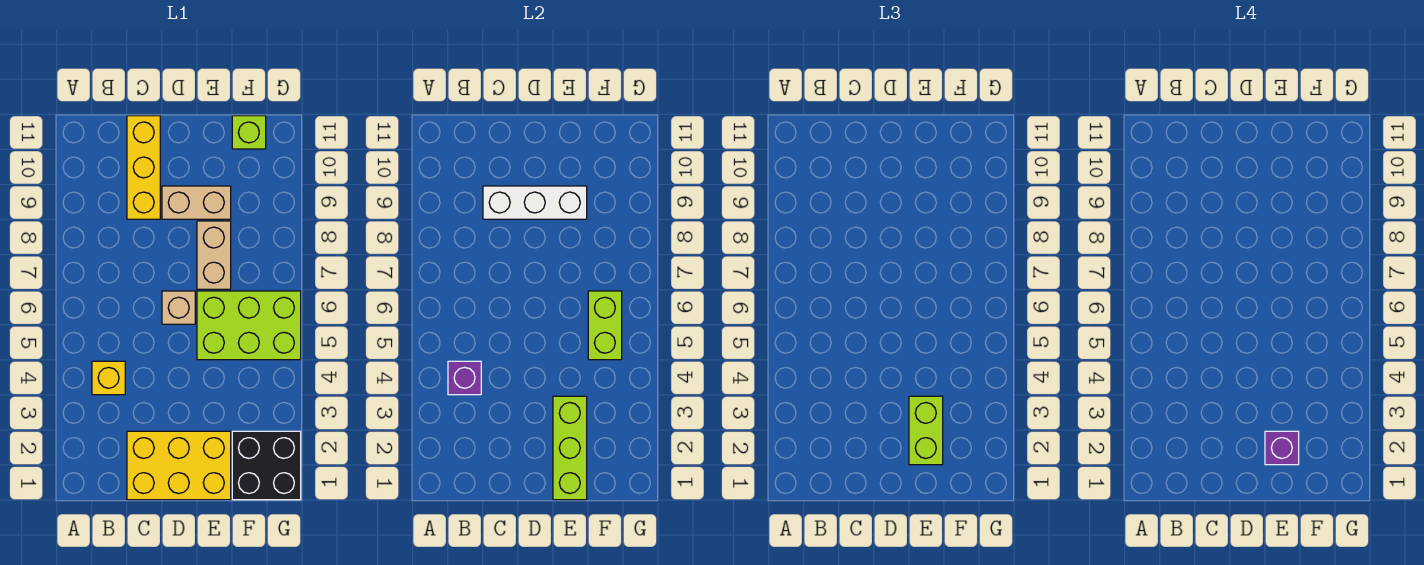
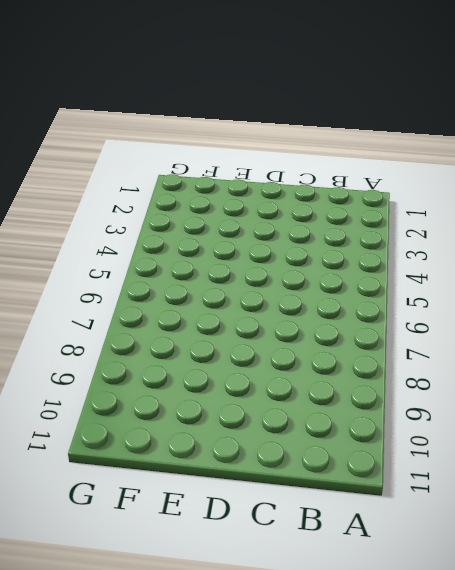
none -> yellow brick B4 level 1
none -> yellow brick C1:E2 level 1
none -> yellow brick C9:C11 level 1

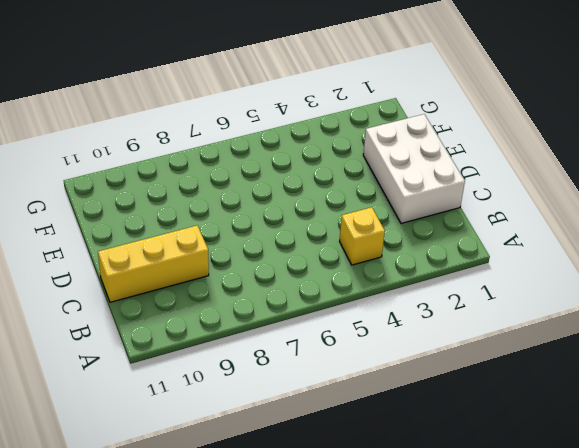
white brick C1:E2 level 1 -> yellow brick C1:E2 level 1
none -> tan brick D6 level 1
none -> tan brick D9:E9 level 1
none -> lime brick E5:G6 level 1

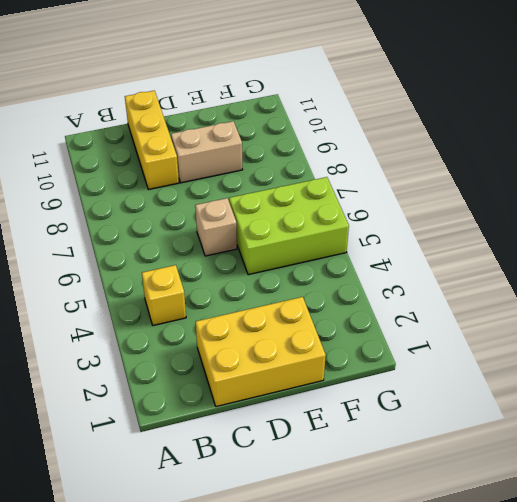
none -> tan brick E7:E8 level 1
none -> black brick F1:G2 level 1
none -> lime brick F11 level 1

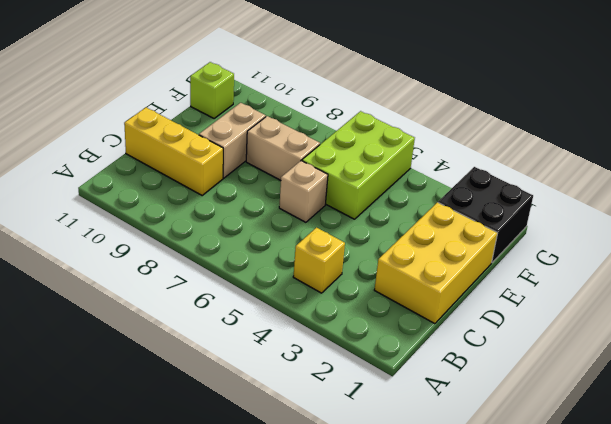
none -> purple brick B4 level 2
none -> white brick C9:E9 level 2
none -> lime brick E1:E3 level 2

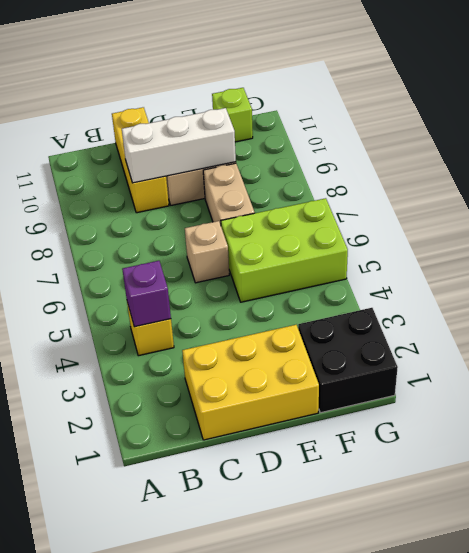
none -> lime brick E1:E3 level 2
none -> lime brick F5:F6 level 2
none -> lime brick E2:E3 level 3

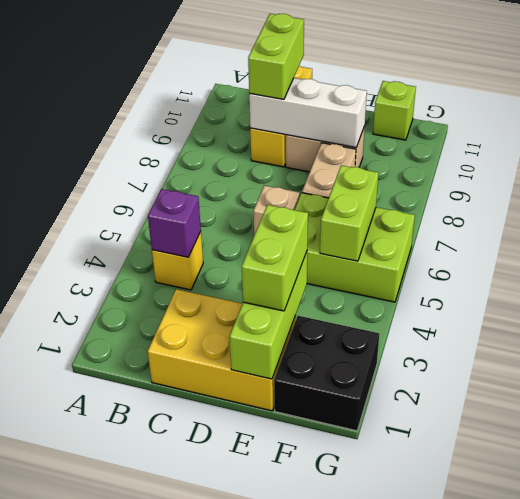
lime brick C9:C10 level 3 -> none
none -> purple brick E2 level 4

